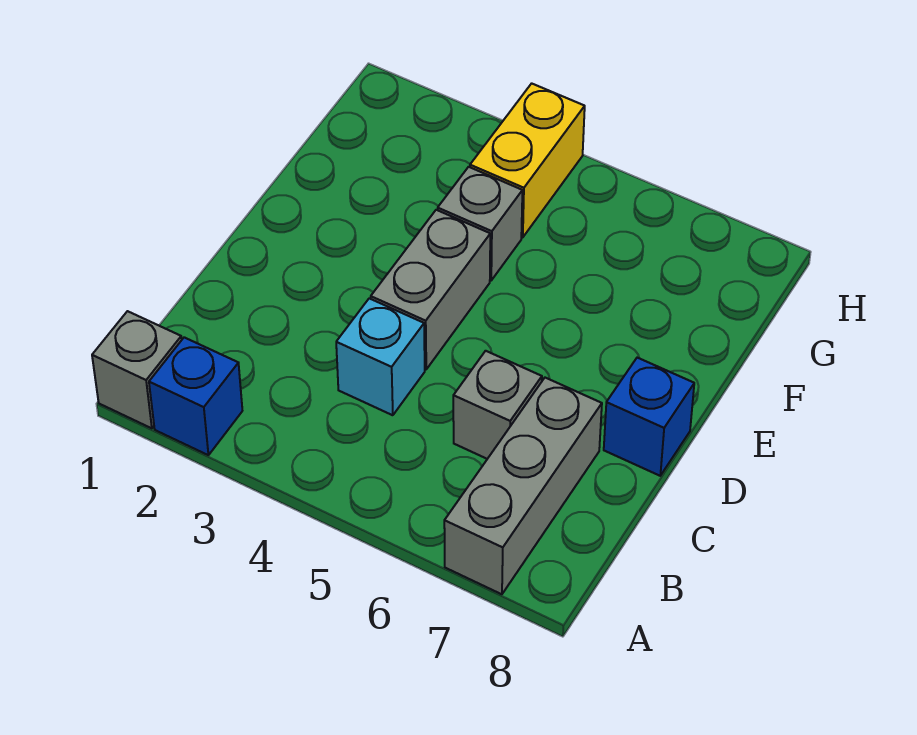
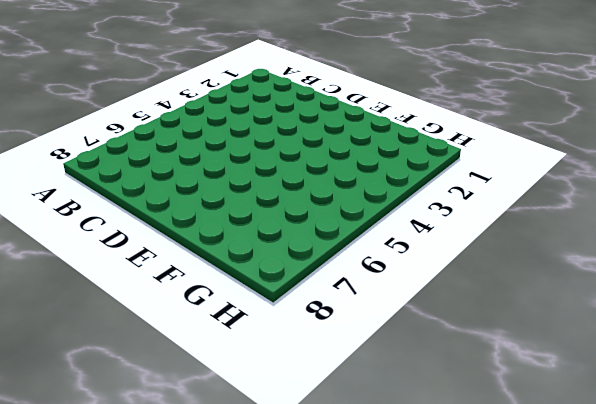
none -> grey brick A1 level 1
none -> blue brick A2 level 1

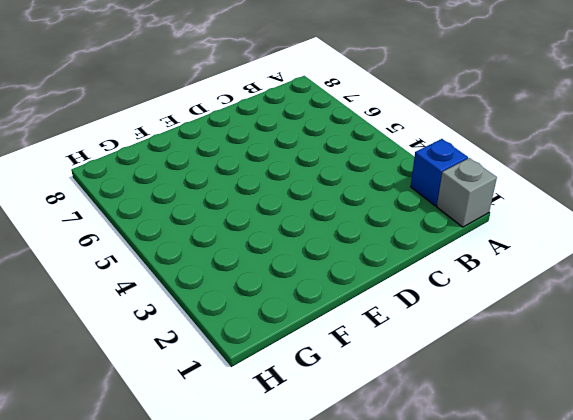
none -> grey brick A7:C7 level 1
none -> cyan brick C4 level 1

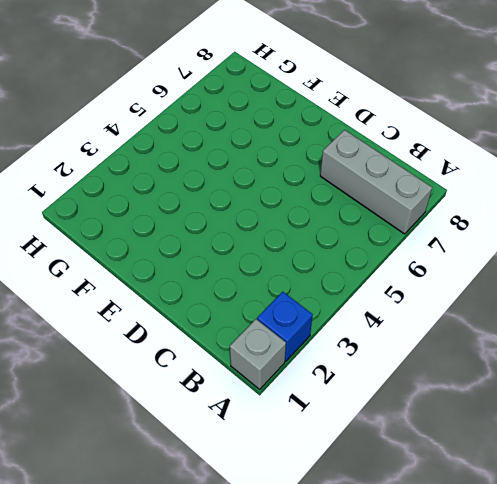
none -> cyan brick C4 level 1
none -> grey brick C6 level 1

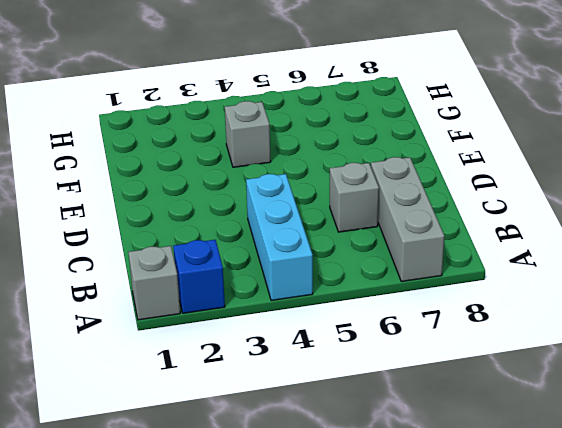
cyan brick A4:C4 level 1 -> cyan brick C4 level 1
none -> grey brick D4:E4 level 1
none -> blue brick D8 level 1

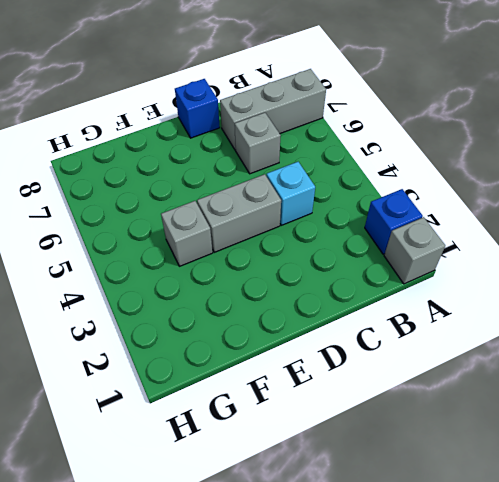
none -> yellow brick G4:H4 level 1

